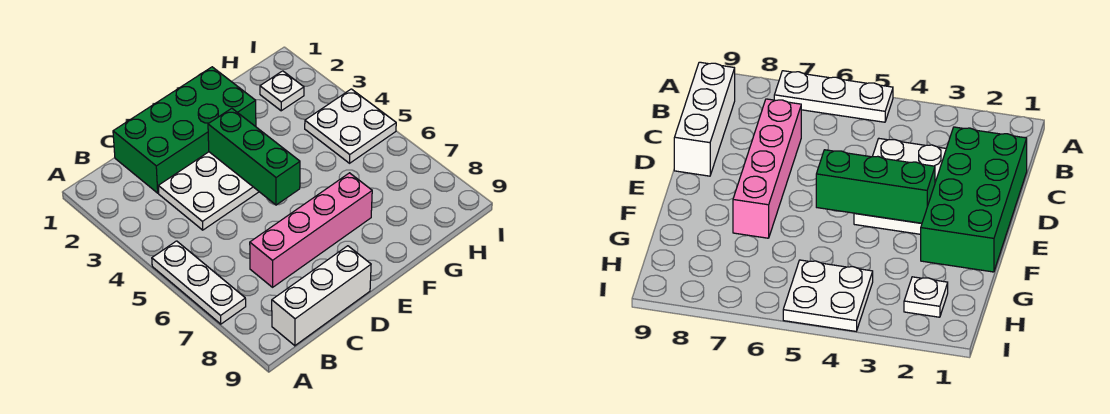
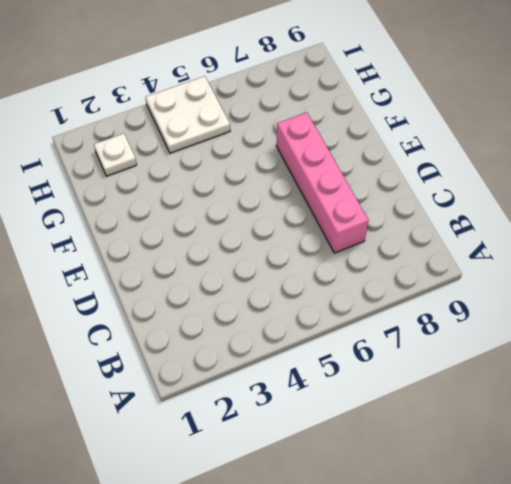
none -> white plate A5:A7 level 1
none -> white brick B9:D9 level 1

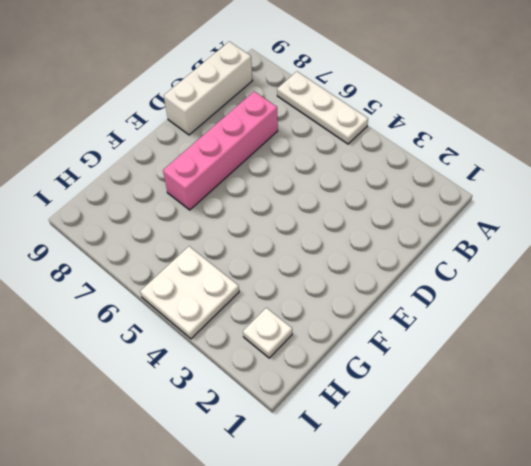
none -> green brick C1:F2 level 1
none -> white plate C3:E4 level 1

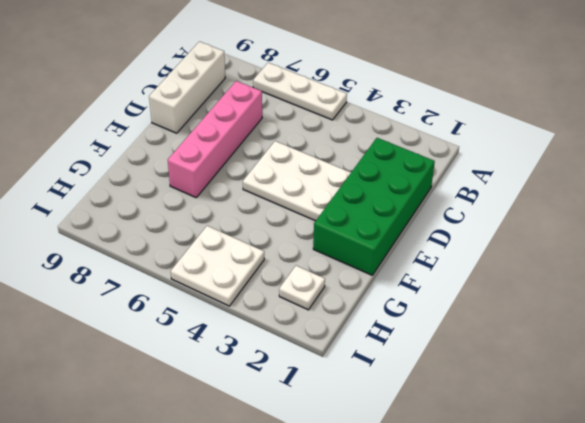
white plate D3:E5 level 1 -> white plate C3:E4 level 1
none -> green brick E3:E5 level 2

